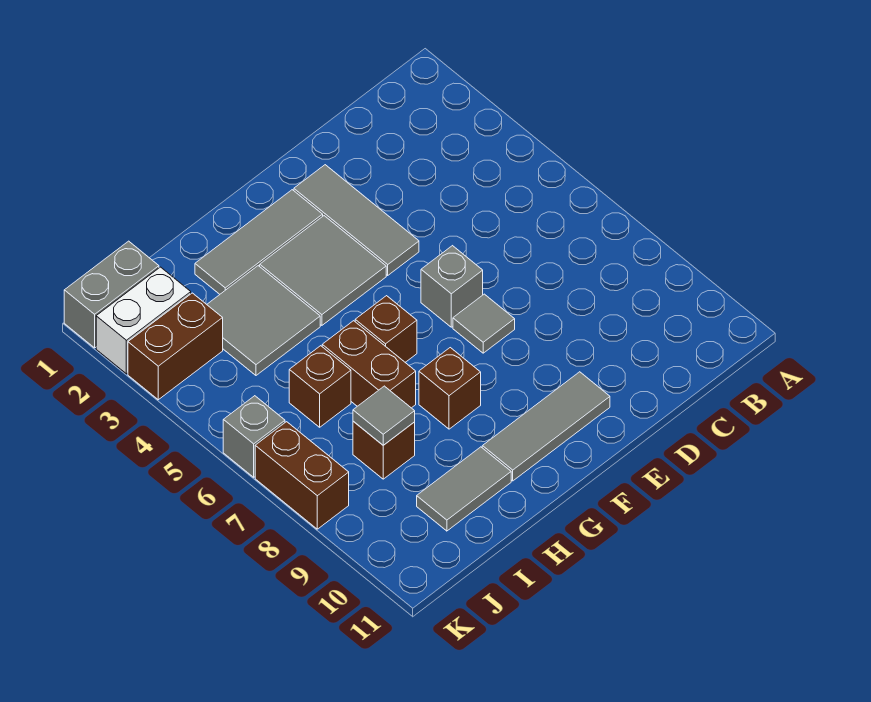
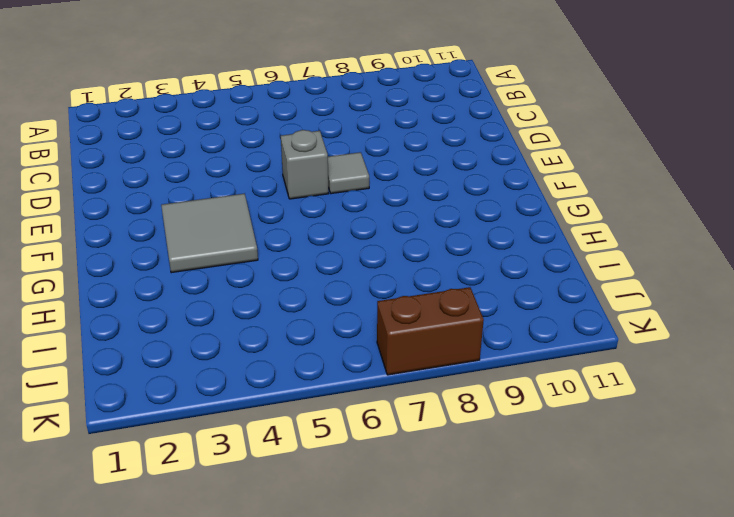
none -> grey tile E2:E4 level 1
none -> grey tile E10:G10 level 1
none -> grey tile F2:H2 level 1

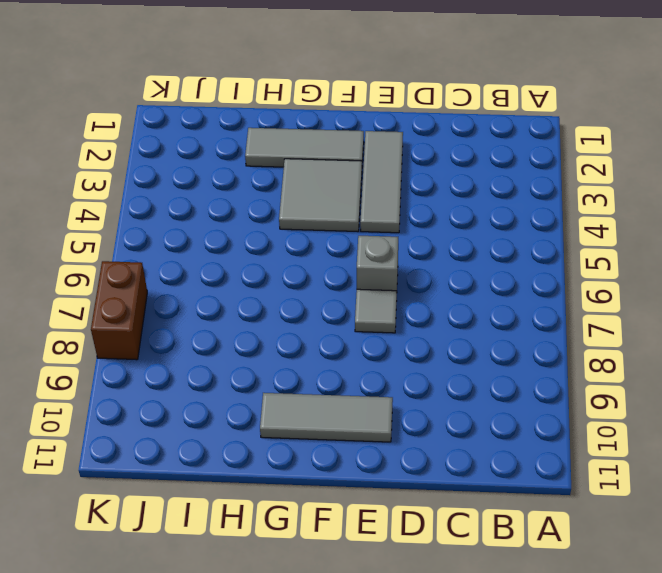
none -> brown brick G6 level 1
none -> brown brick G8 level 1
none -> grey tile H3:I4 level 1

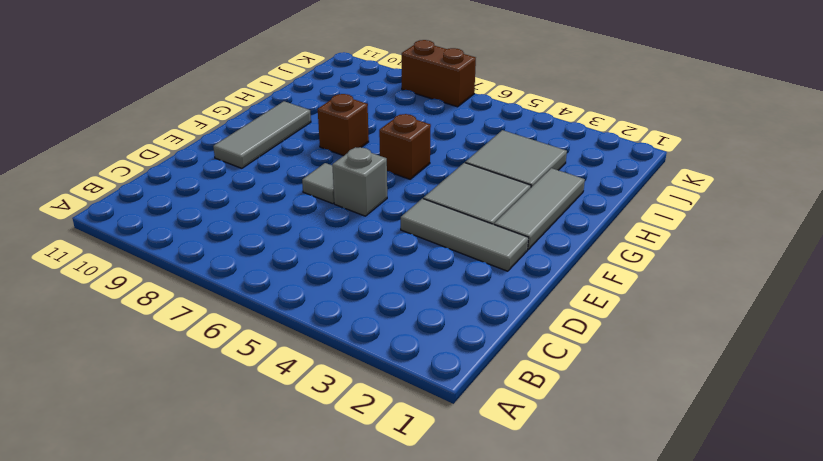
none -> brown brick H6:H7 level 1
none -> grey tile H10:I10 level 1
none -> brown brick I6 level 1

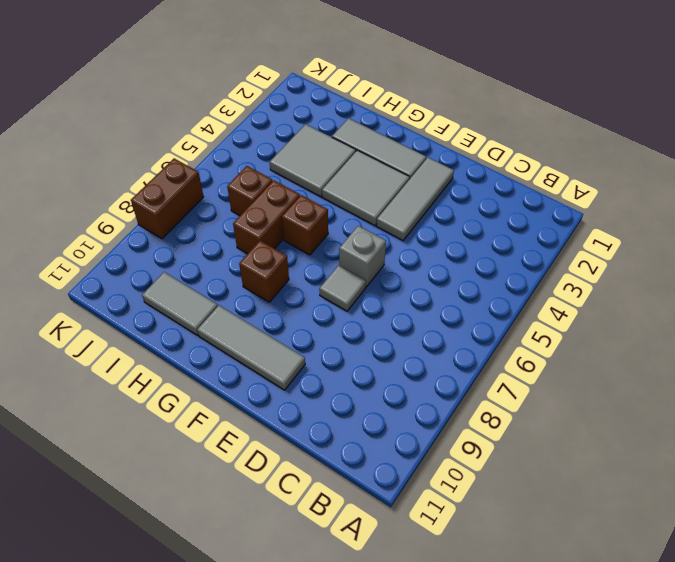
none -> brown brick I8 level 1
none -> grey brick J1:K1 level 1
none -> white brick J2:K2 level 1

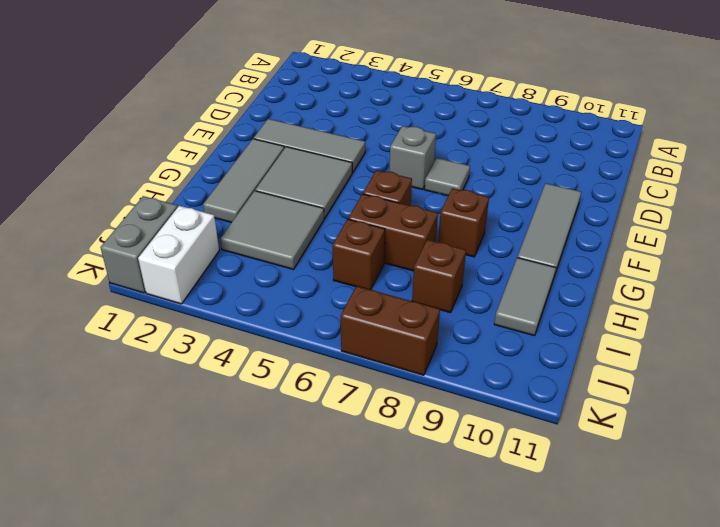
none -> brown brick J3:K3 level 1
none -> grey brick K6 level 1
none -> grey tile I8 level 2

